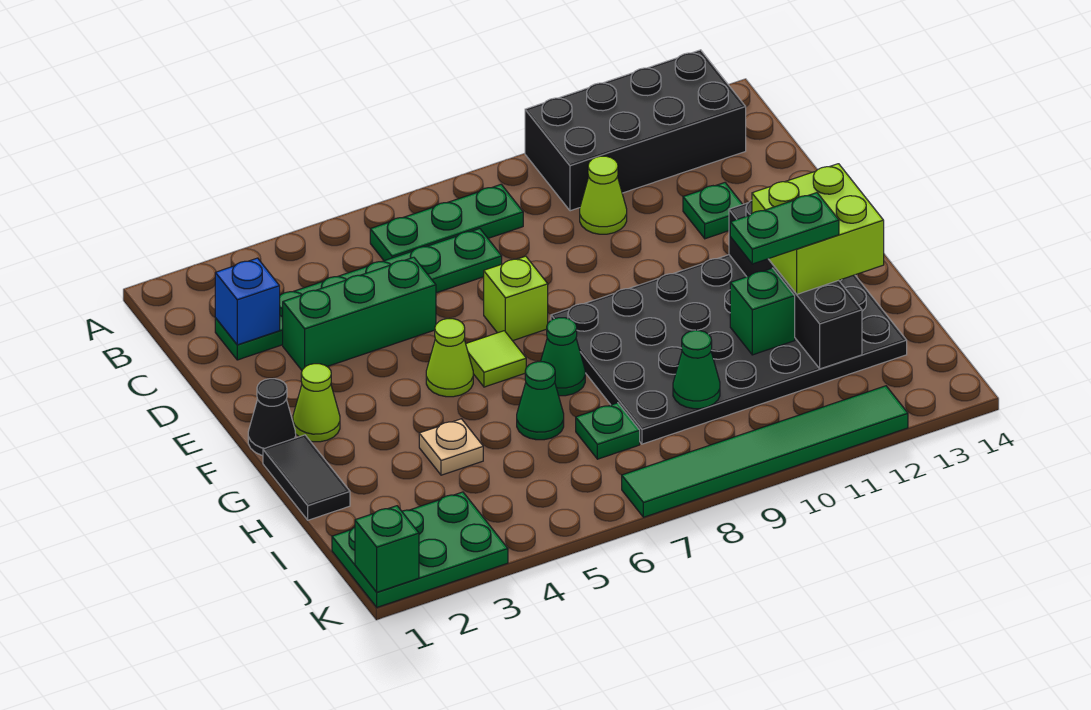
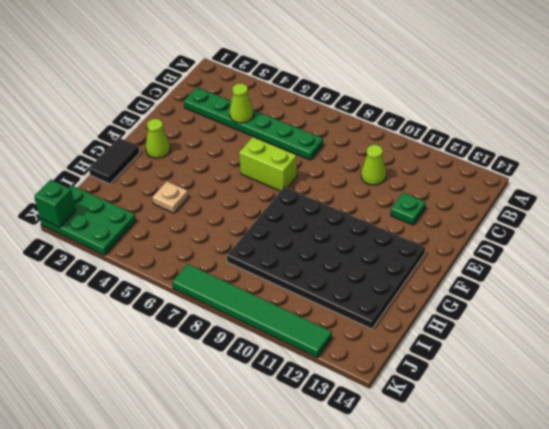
lime cone C4 level 2 -> lime cone F5 level 1
lime brick E6:E7 level 1 -> lime brick E7 level 1
none -> black brick A10:B13 level 1
none -> green plate B6:B8 level 1
none -> green brick D3:D5 level 1

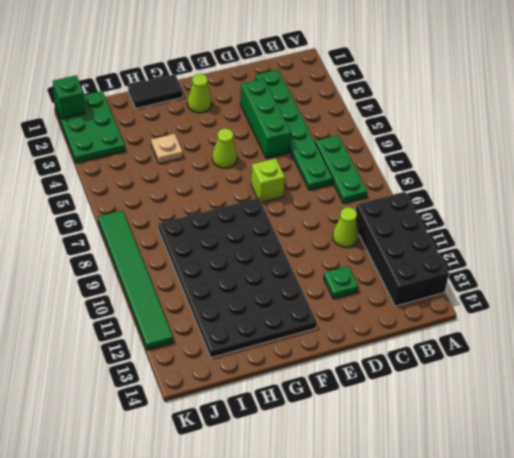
none -> black cone F1 level 1
none -> lime tile F6 level 1
none -> green cone G7 level 1

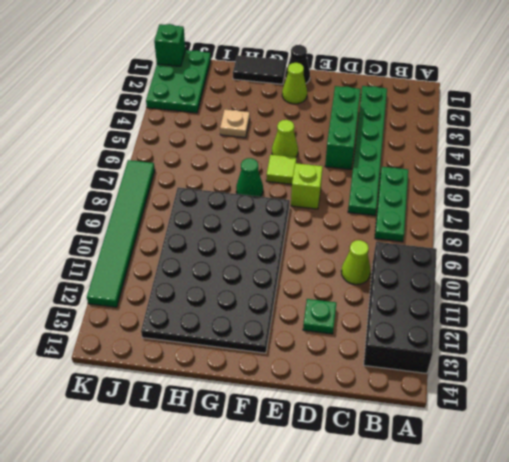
none -> green cone H6 level 1
none -> green plate I7 level 1
none -> blue brick C2 level 2

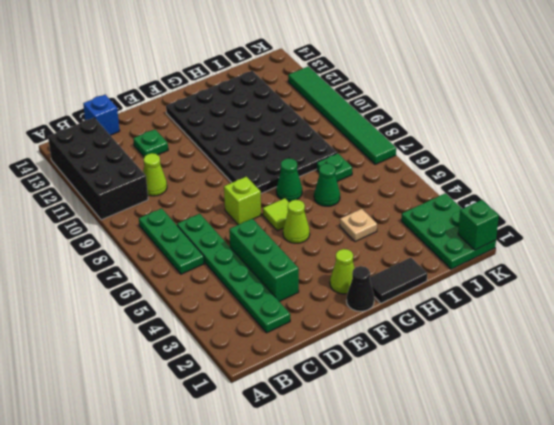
blue brick C14 level 1 -> blue brick C2 level 2
none -> black brick F12:I12 level 2
none -> green brick H11 level 2
none -> green cone I9 level 2

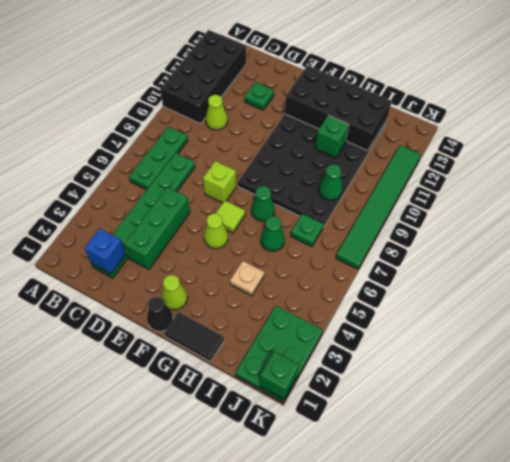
black brick F12:I13 level 2 -> black brick F12:I12 level 2
none -> lime brick G12:H13 level 3
none -> green plate H11:H12 level 4

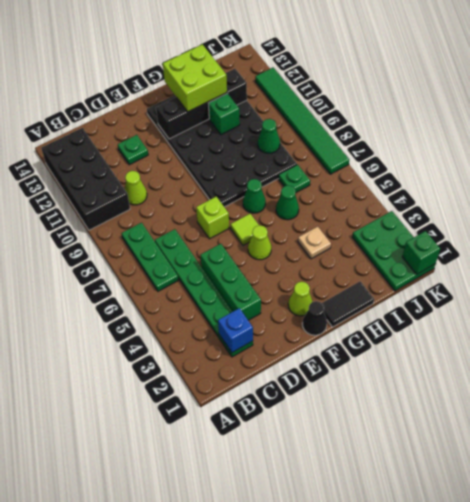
none -> green plate H11:H12 level 4

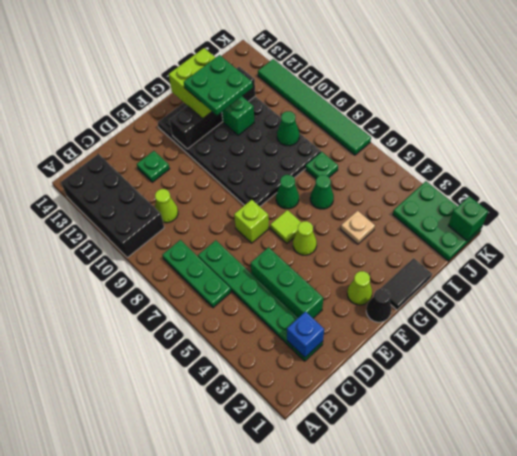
green plate G11:H12 level 4 -> green plate H11:H12 level 4

